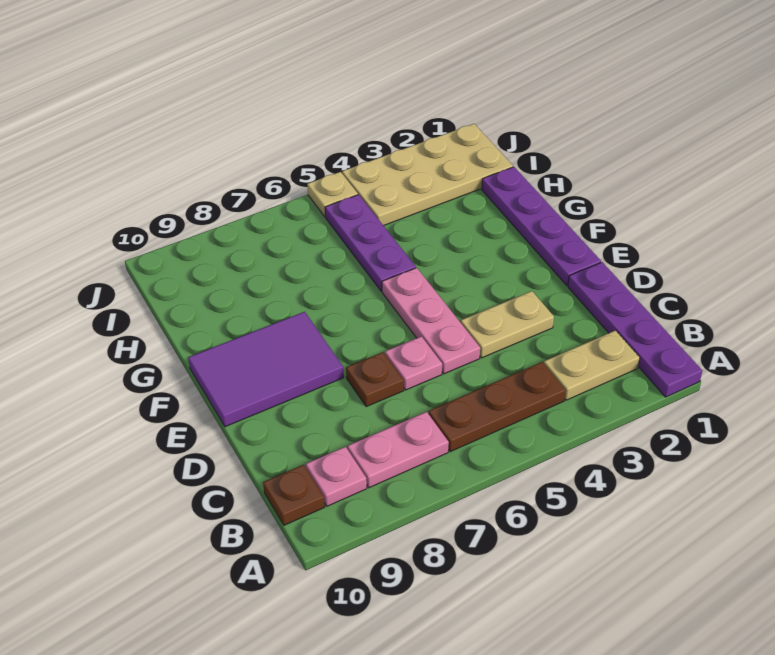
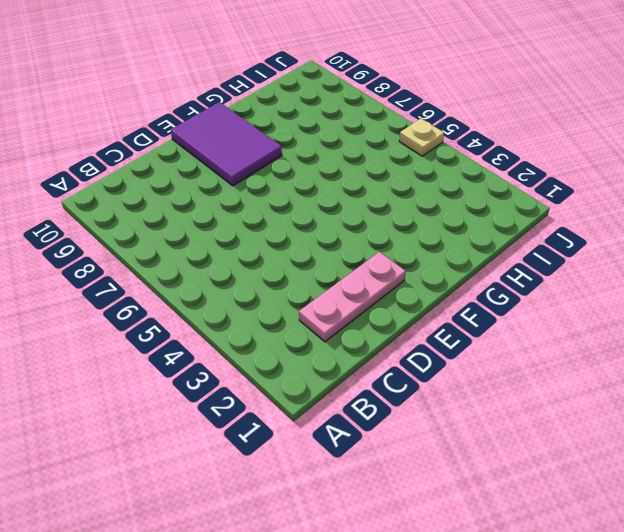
pink plate C2:E2 level 1 -> pink plate D5:F5 level 1
none -> purple plate A1:D1 level 1
none -> tan plate B2:B3 level 1
none -> brown plate B4:B6 level 1

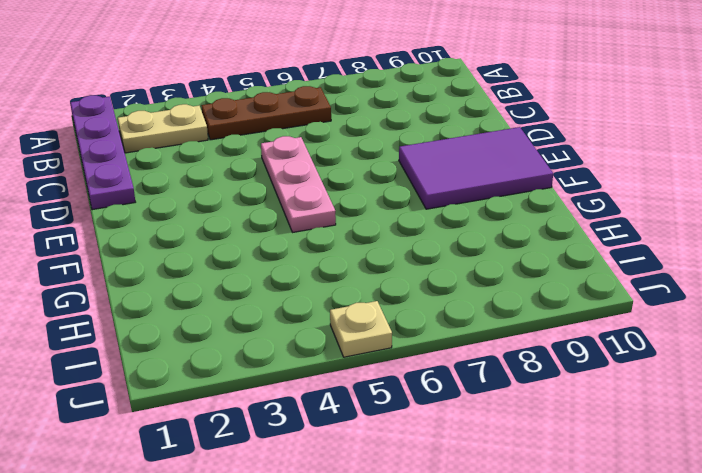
none -> pink plate B7:B8 level 1
none -> pink plate B9 level 1
none -> brown plate B10 level 1

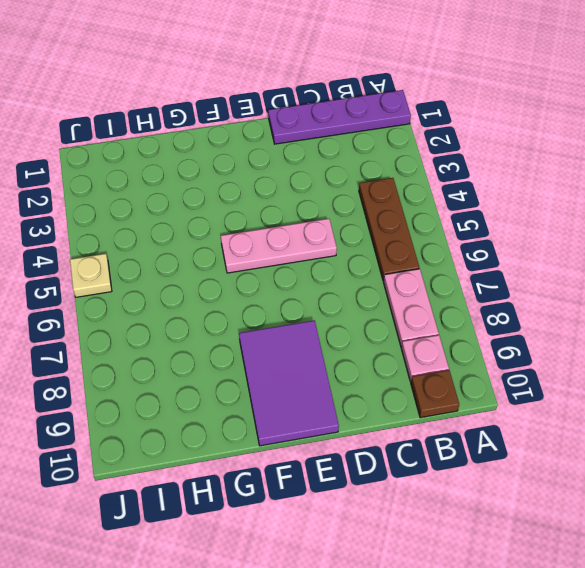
none -> tan plate B2:B3 level 1
none -> tan plate D3:D4 level 1
none -> pink plate D6 level 1

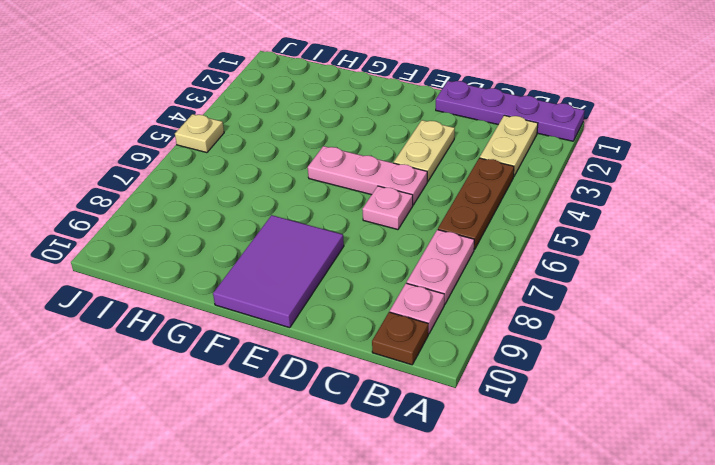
none -> brown plate D7 level 1
none -> purple plate E1:H1 level 1
none -> purple plate G5:I5 level 1

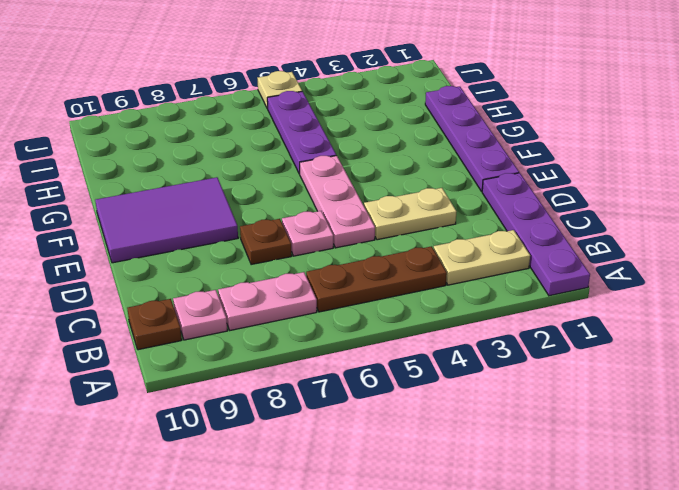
none -> tan plate I1:J4 level 1

